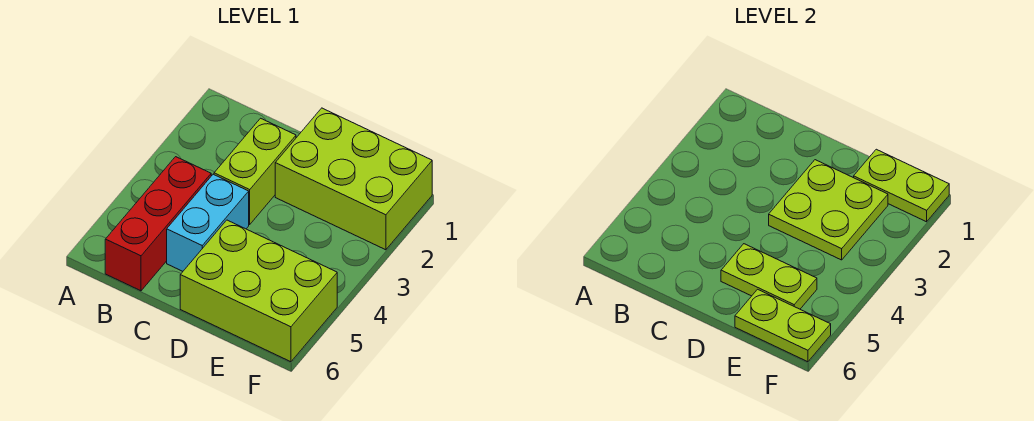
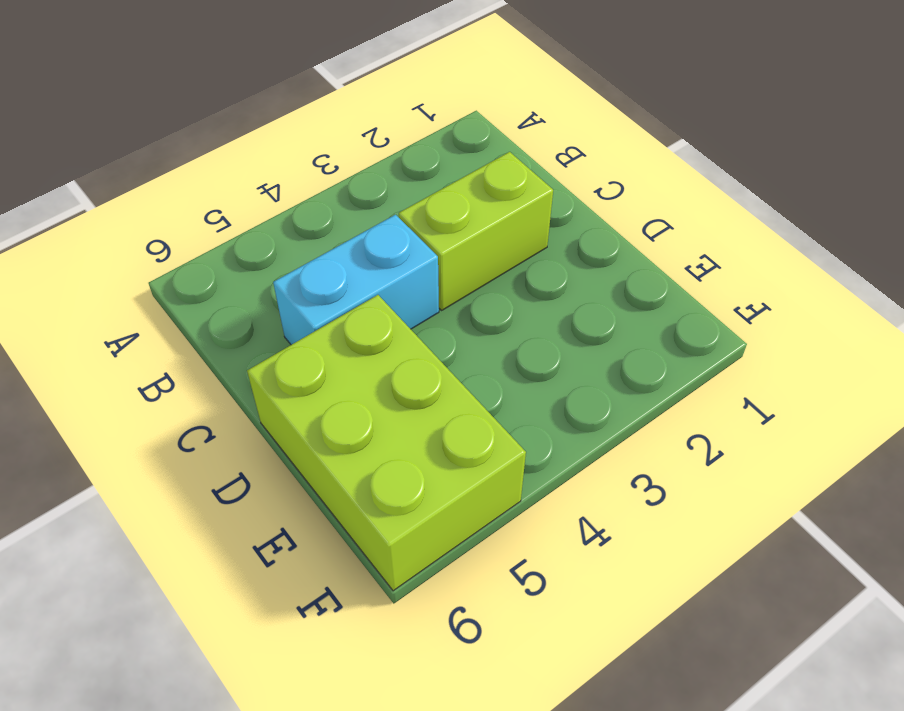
none -> red brick B4:B6 level 1
none -> lime brick D1:F2 level 1

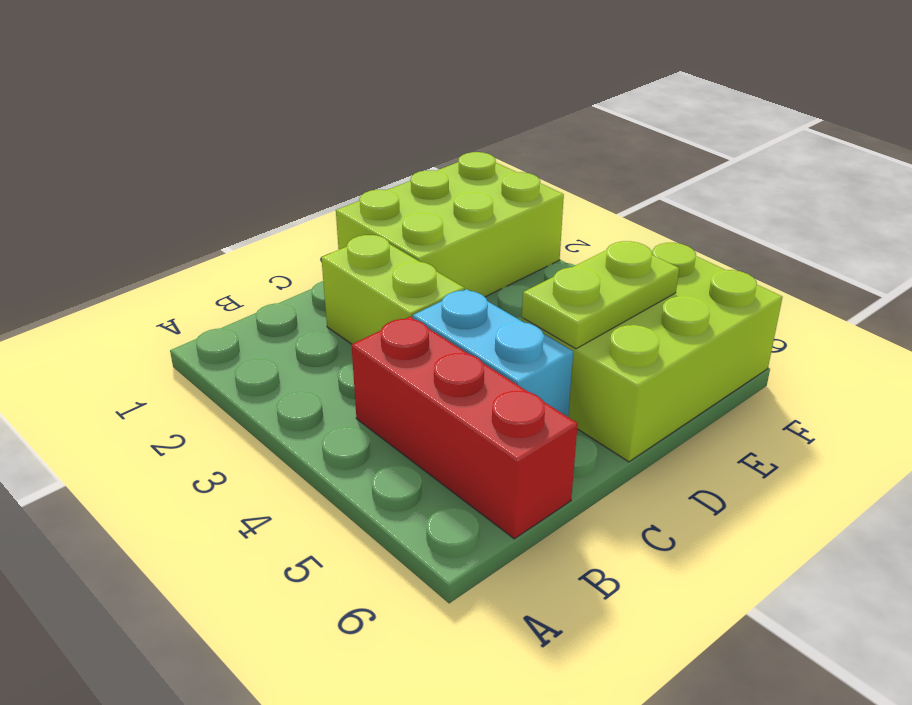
none -> lime plate D2:E3 level 2
none -> lime plate E1:F1 level 2

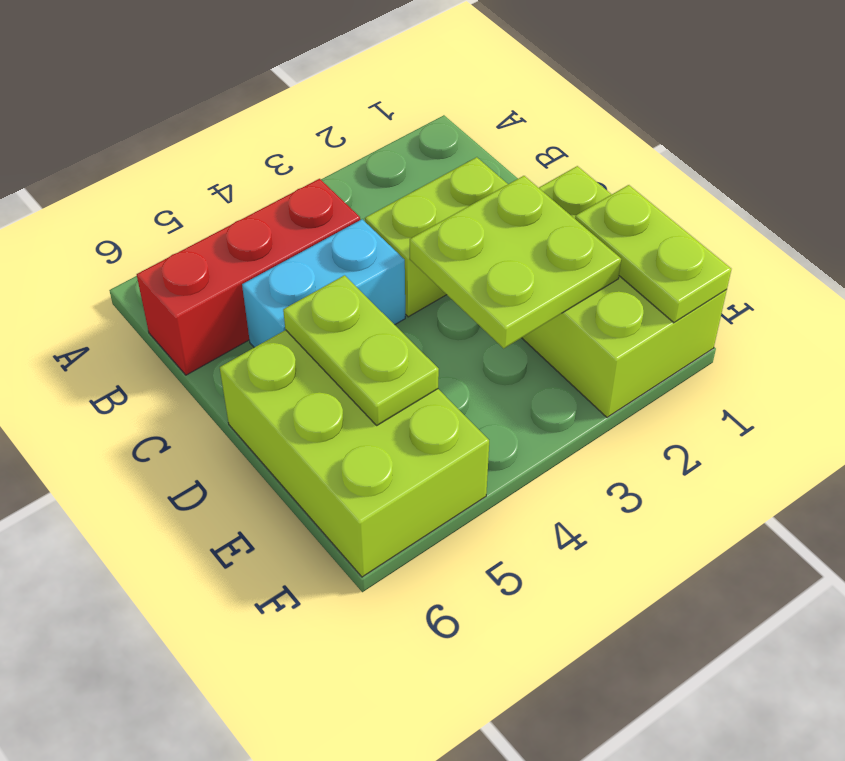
none -> lime plate E6:F6 level 2

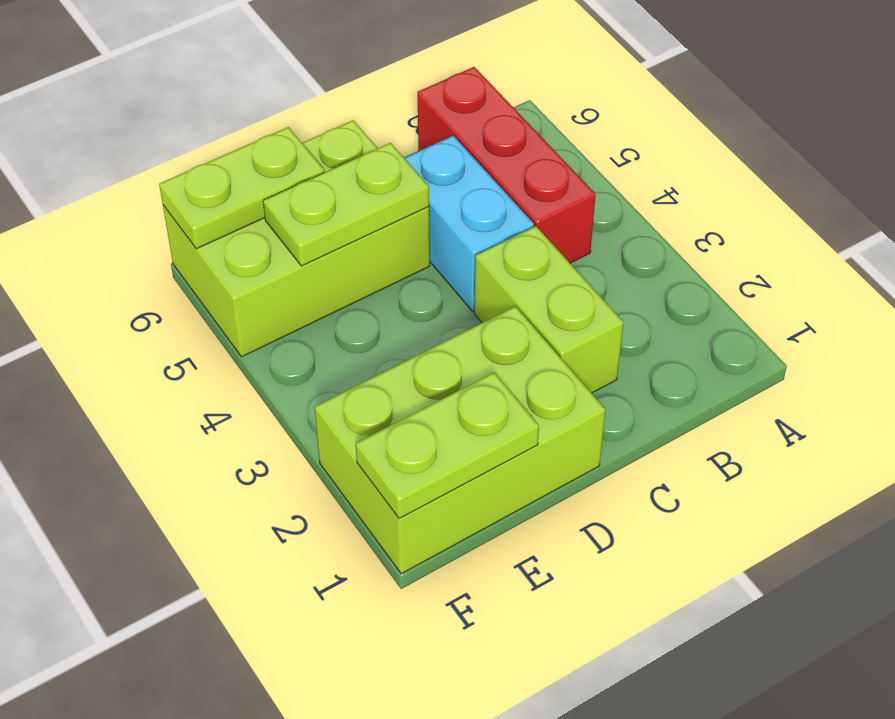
none -> lime plate D2:E3 level 2

